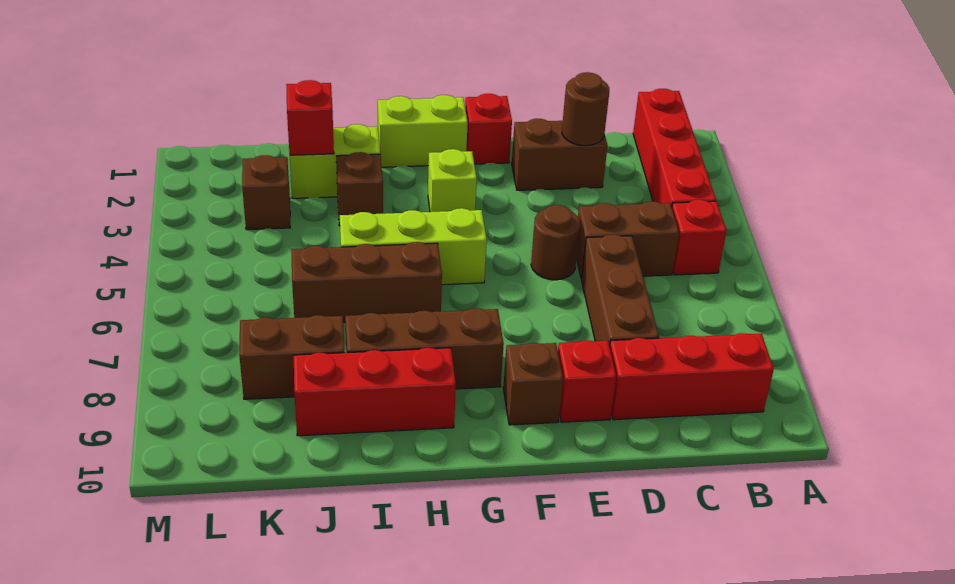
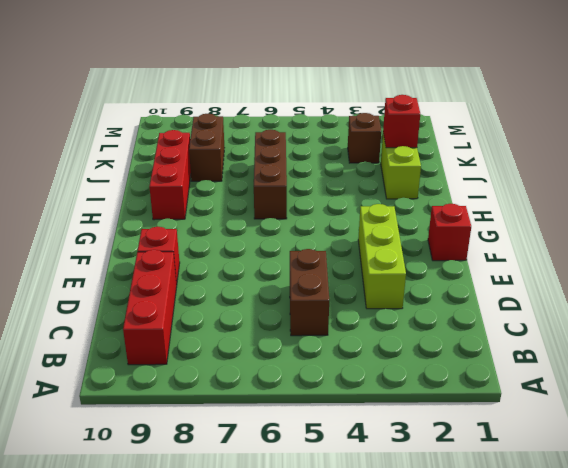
lime brick D3:F3 level 1 -> lime brick G5:I5 level 1
none -> red brick B1:B4 level 1
none -> red brick B5 level 1
none -> brown brick D2:E2 level 1

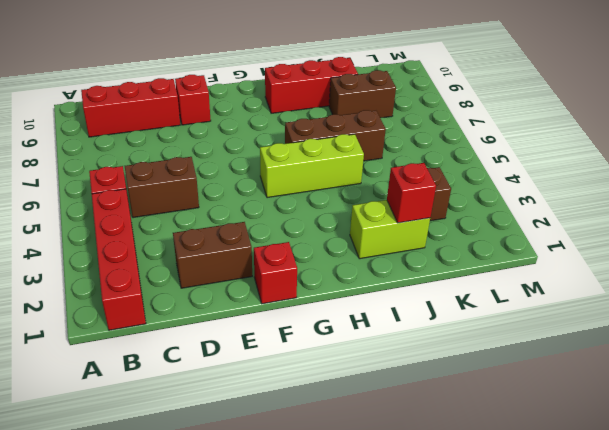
none -> brown brick D6:D8 level 1
none -> brown round brick E5 level 1
none -> brown brick F9 level 1

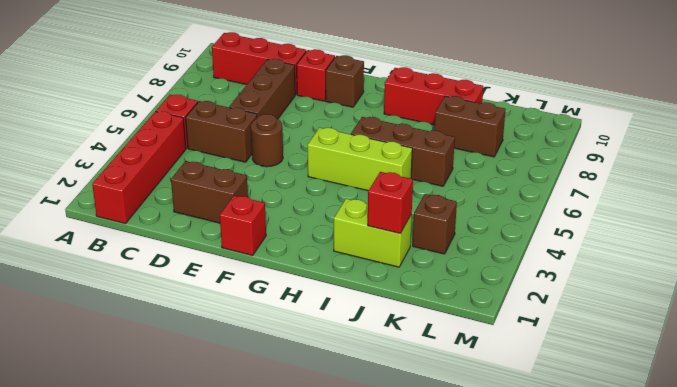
none -> lime brick G1:H1 level 1
none -> lime brick G3 level 1
none -> brown brick G8:I8 level 1

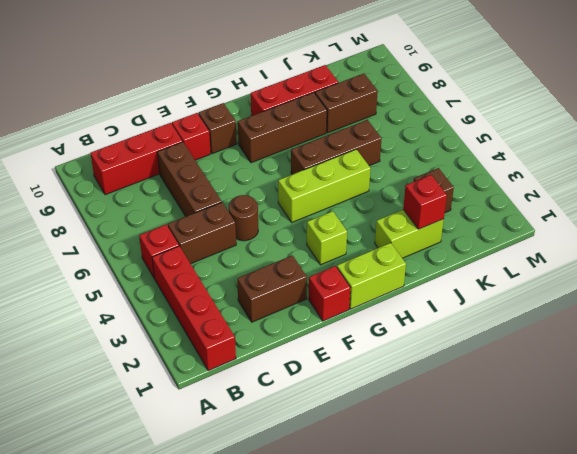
none -> brown brick I3 level 1
none -> brown round brick D2 level 2

